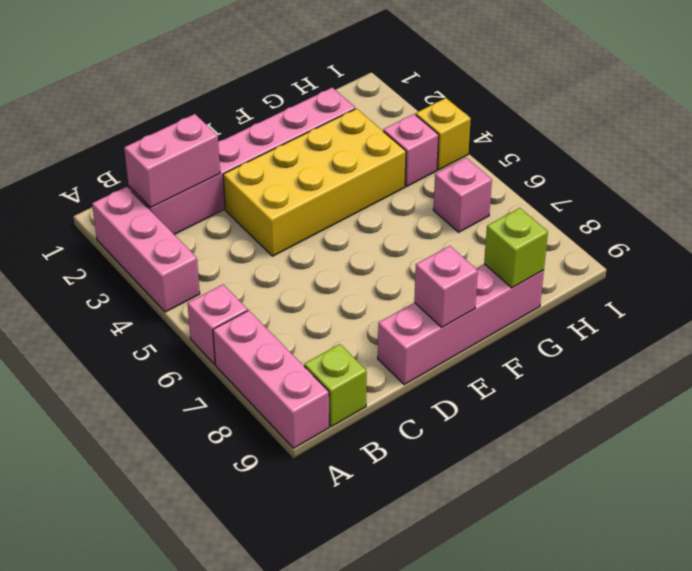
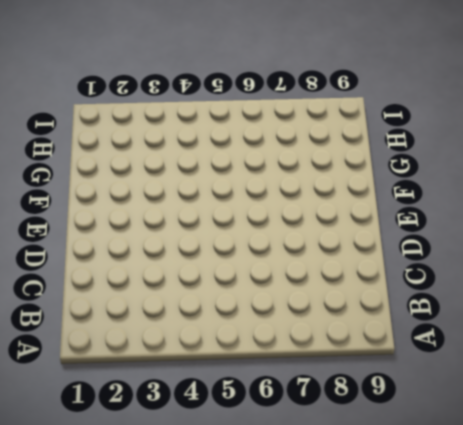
none -> pink brick A2:A4 level 1
none -> pink brick A6 level 1
none -> pink brick A7:A9 level 1

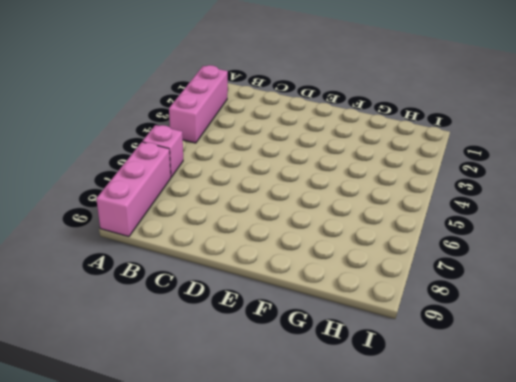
none -> pink brick B2:G2 level 1
none -> lime brick B9 level 1
none -> yellow brick D3:G4 level 1

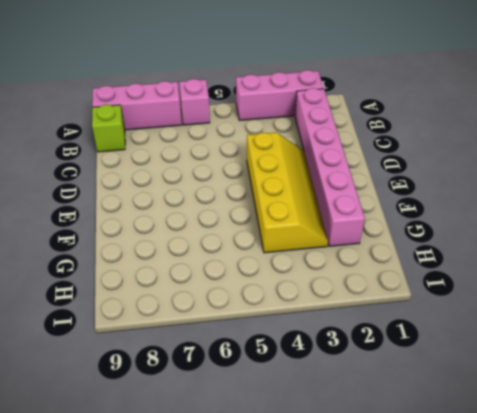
yellow slope D3:G4 level 1 top 4 -> yellow brick D3:G4 level 1
none -> pink brick D9:G9 level 1
none -> pink brick H4 level 1
none -> pink brick H6 level 1

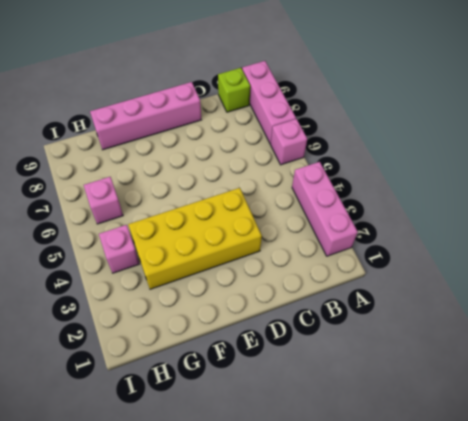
none -> pink brick B2:G2 level 1
none -> yellow brick I4 level 1
none -> pink brick B2:C2 level 2

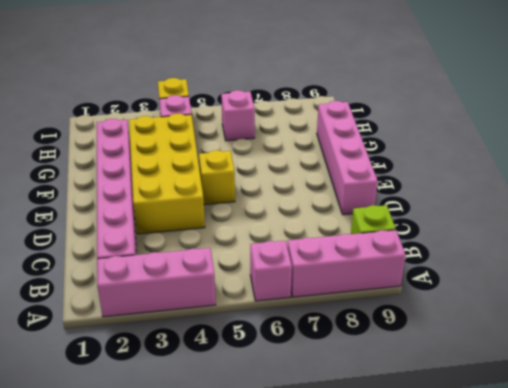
yellow brick E5 level 1 -> none
none -> pink brick B2:C2 level 2
none -> pink brick E9 level 2
none -> lime brick G9 level 2

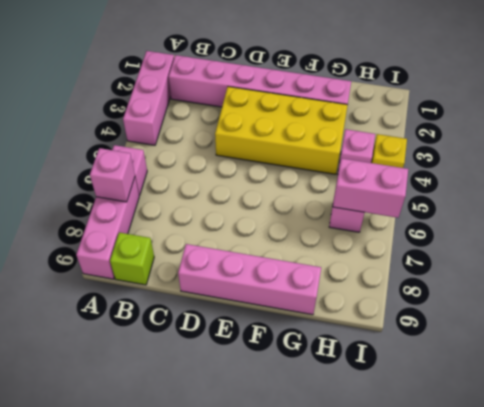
pink brick A7 level 2 -> pink brick E9 level 2
pink brick H6:I6 level 2 -> pink brick B2:C2 level 2
none -> lime brick G9 level 2

